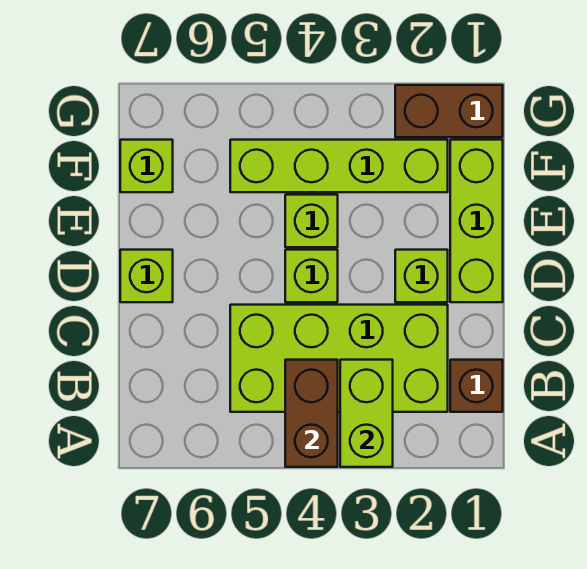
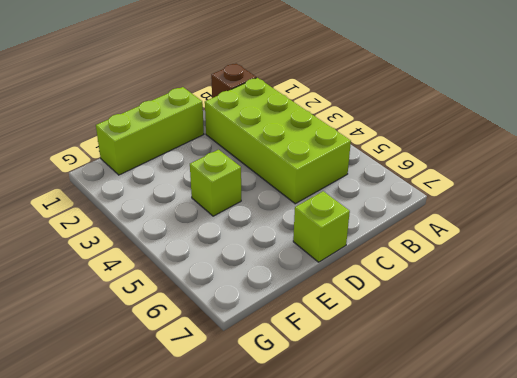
none -> lime brick D2 level 1
none -> lime brick D4 level 1
none -> lime brick F2:F5 level 1

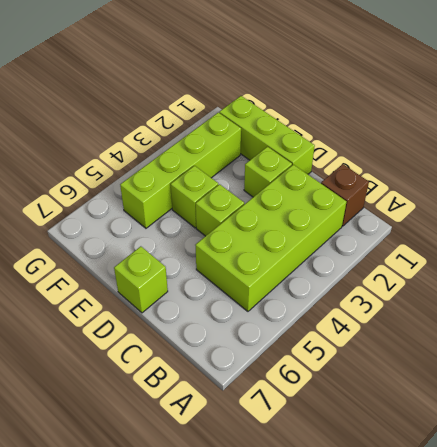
none -> lime brick F7 level 1
none -> brown brick G1:G2 level 1
none -> lime brick A3:B3 level 2

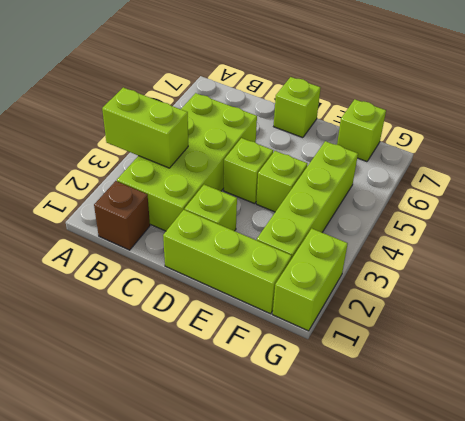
lime brick G1:G2 level 1 -> brown brick G1:G2 level 1
none -> brown brick A4:B4 level 2

